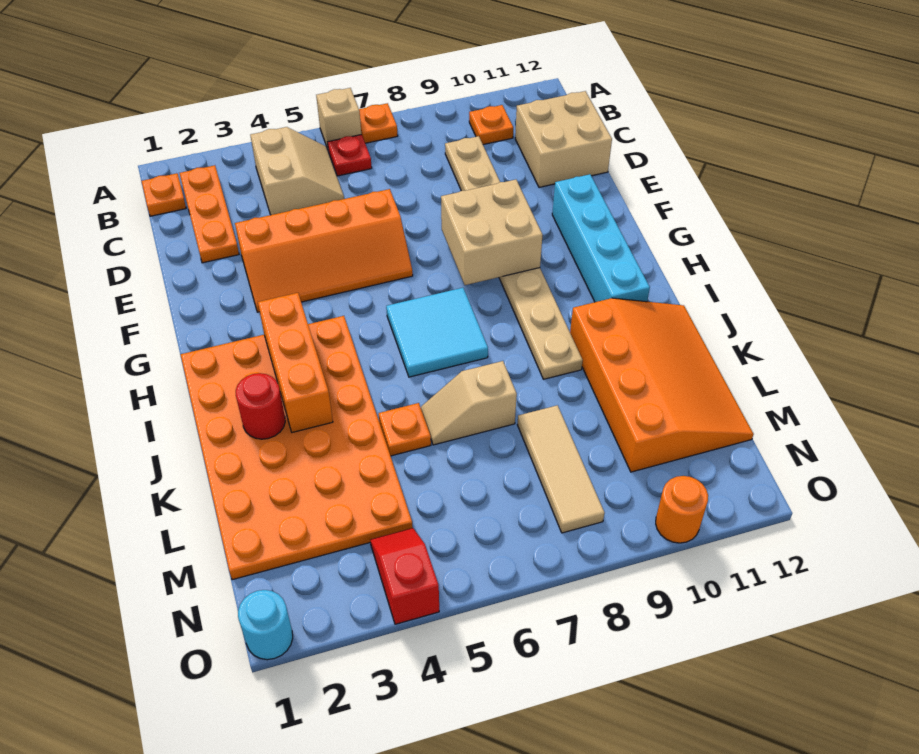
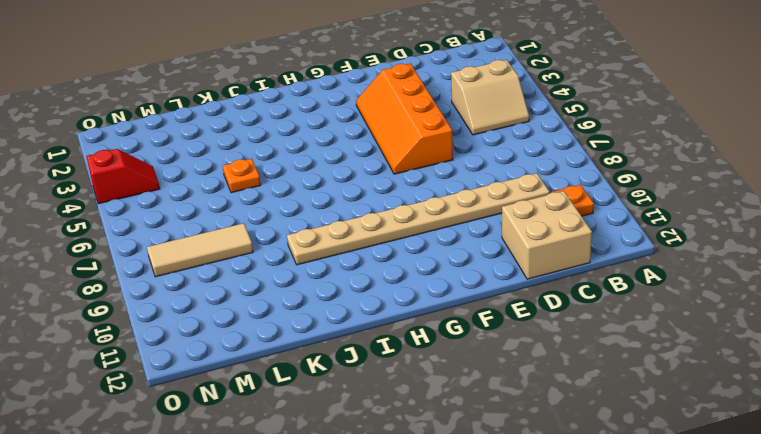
none -> tan brick A6 level 1
none -> orange plate A7 level 1
none -> orange plate B1 level 1

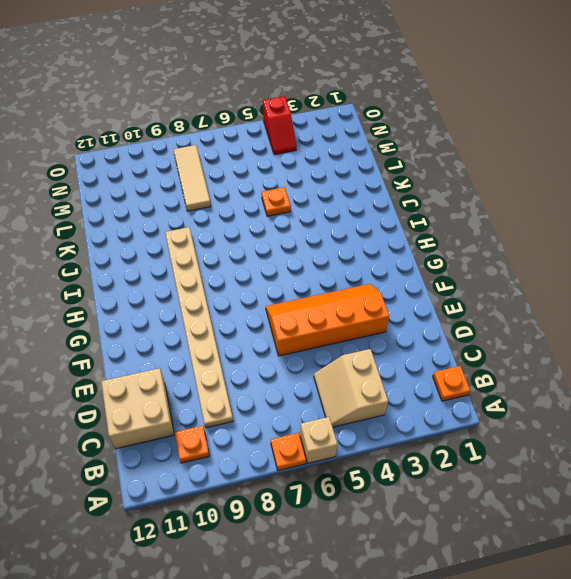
none -> orange plate B2:D2 level 1
none -> red plate B6 level 1
none -> cyan brick F11:I11 level 1

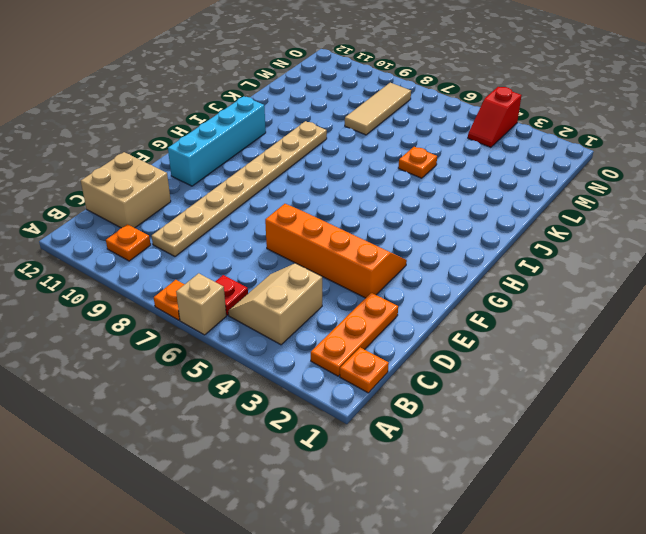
none -> orange plate H1:M4 level 1
none -> cyan tile H6:I7 level 1
none -> orange slope J10:M12 level 1 top 10

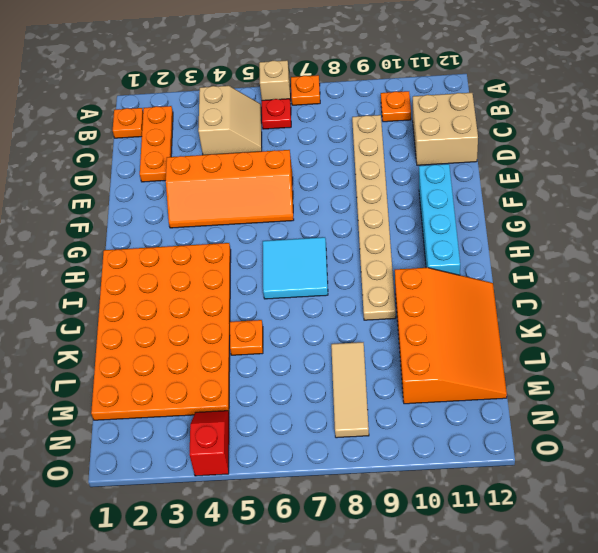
none -> tan slope K6:K7 level 1 top 7
none -> cyan round brick O1 level 1
none -> orange round brick O10 level 1

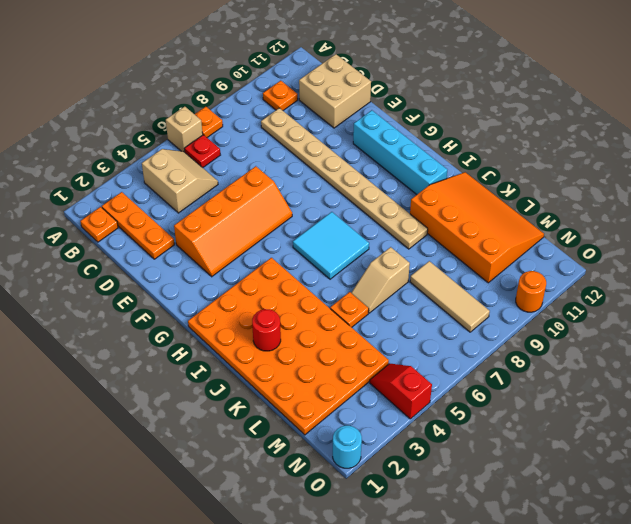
none -> tan brick F8:G9 level 2
none -> orange brick H3:J3 level 2

